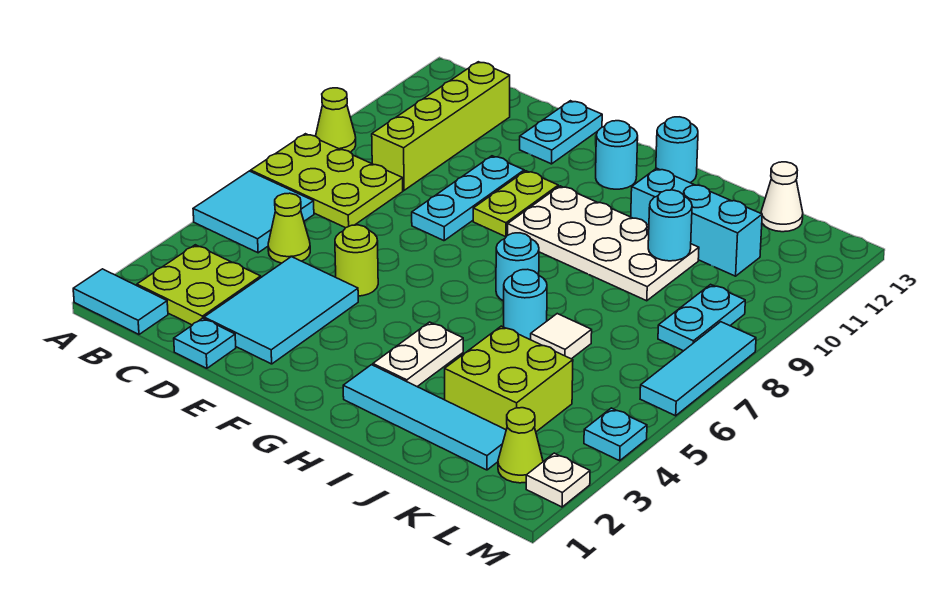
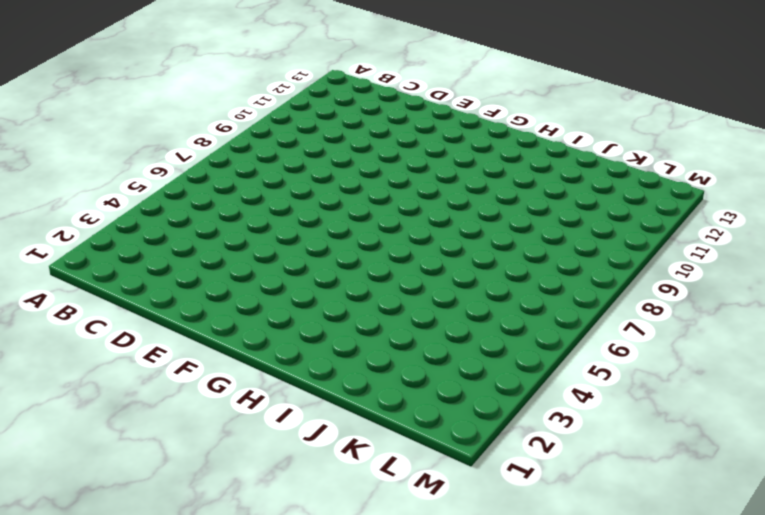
none -> cyan tile A1:B1 level 1
none -> cyan tile A5:B6 level 1
none -> lime plate A7:C8 level 1
none -> lime cone A9 level 1

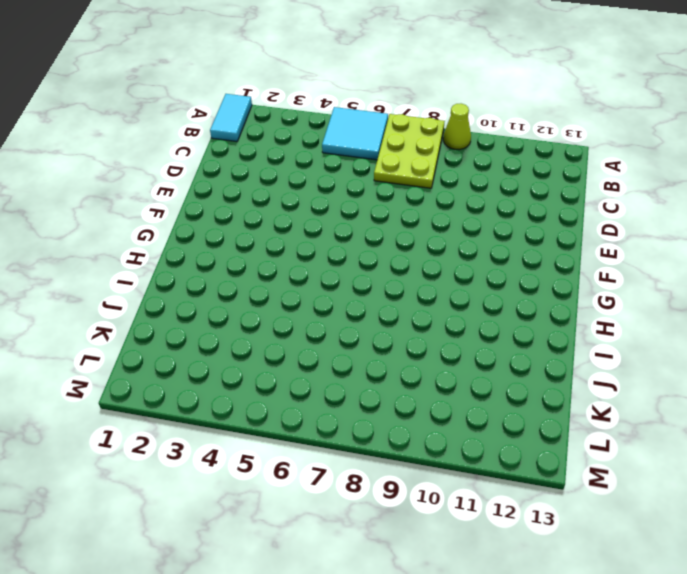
none -> lime plate B2:C3 level 1
none -> lime cone C5 level 1
none -> lime brick C9:C12 level 1
none -> cyan plate D1 level 1

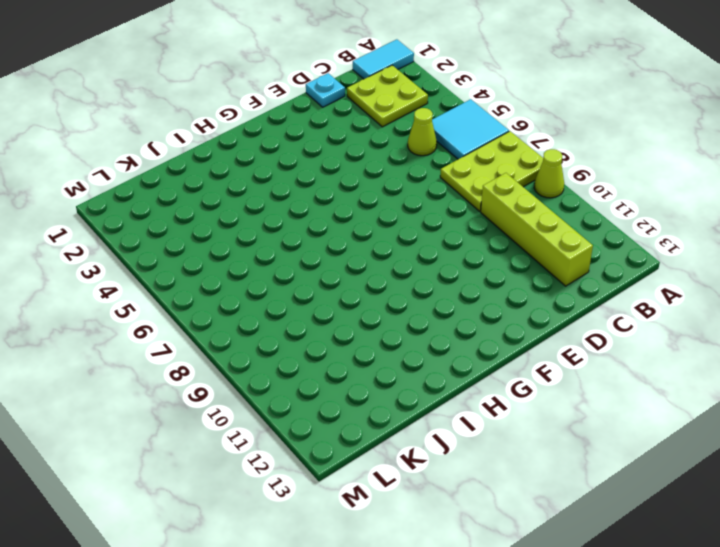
none -> cyan tile D2:E4 level 1
none -> lime round brick E5 level 1
none -> cyan plate E8:E10 level 1
none -> cyan plate E12:E13 level 1

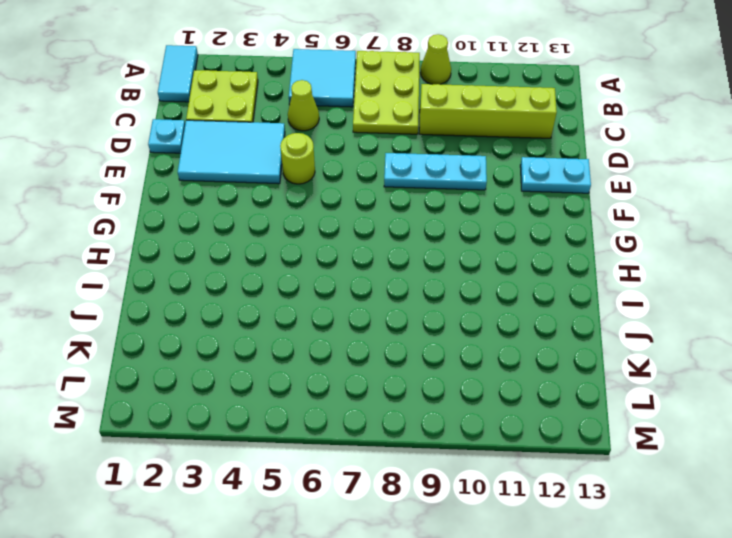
none -> lime plate F9:F10 level 1
none -> white plate G9:J10 level 1
none -> cyan round brick G12 level 1
none -> cyan tile H2:K2 level 1

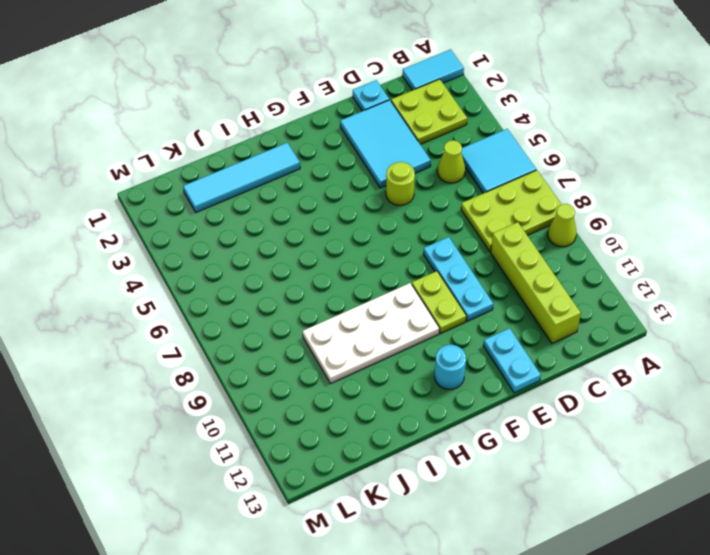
none -> white plate H3:H4 level 1
none -> cyan round brick H7 level 1
none -> cyan round brick H13 level 1
none -> cyan round brick I6 level 1

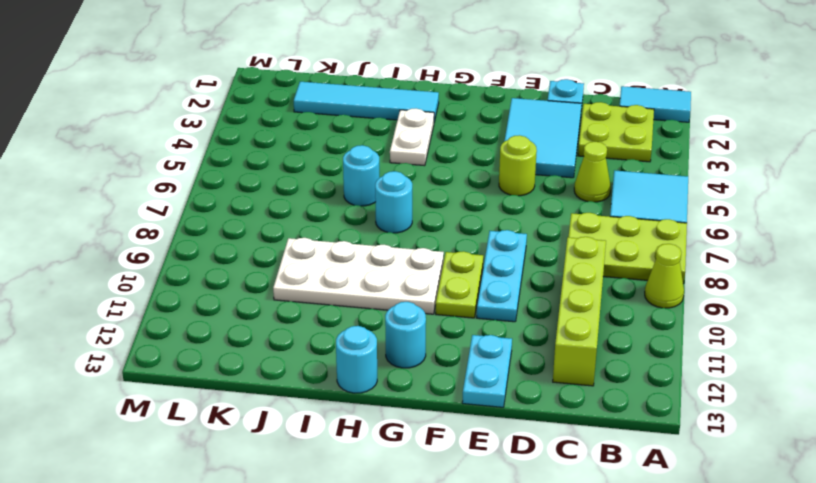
none -> cyan brick I11:K11 level 1
none -> lime brick J3:K4 level 1
none -> white tile J6 level 1
none -> white cone K13 level 1

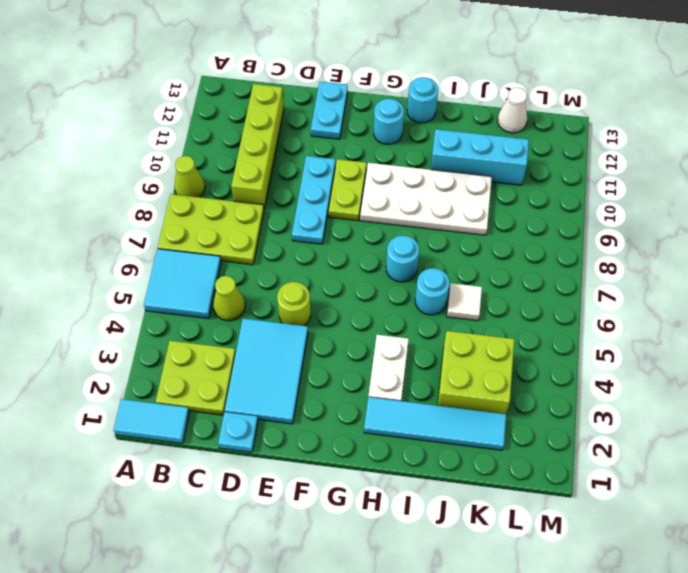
none -> lime cone L2 level 1
none -> cyan plate L8:L9 level 1
none -> white plate M2 level 1
none -> cyan plate M4 level 1

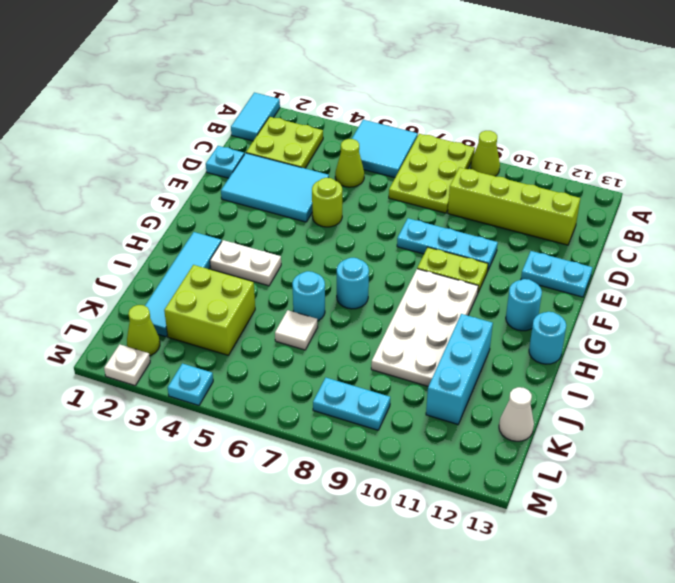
none -> cyan tile M6:M8 level 1
none -> cyan round brick J10 level 2

